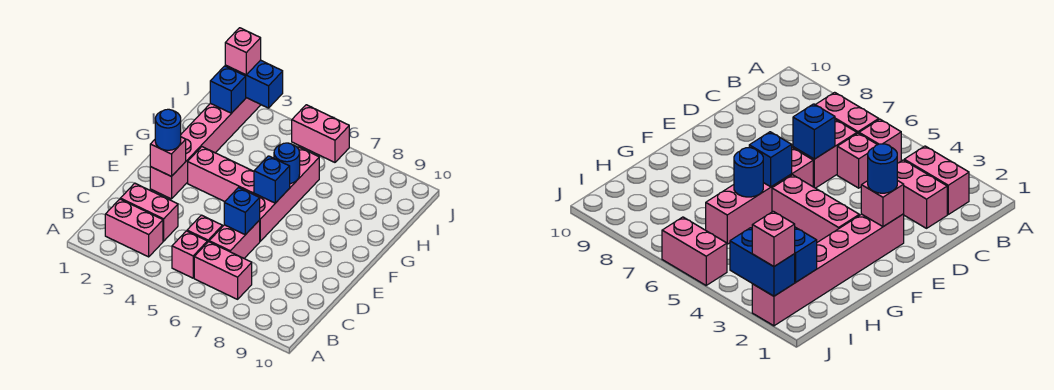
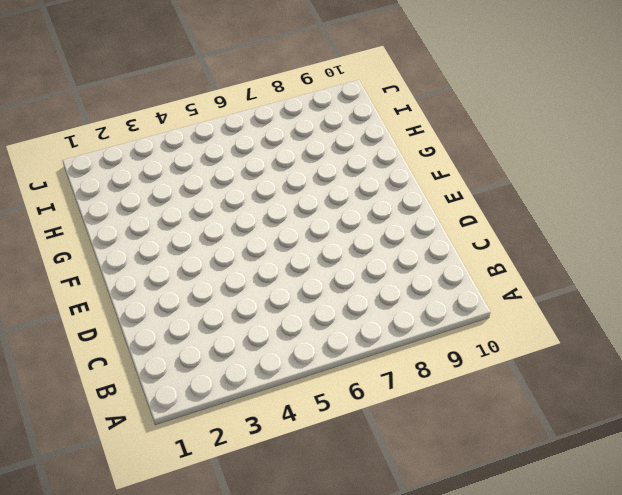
none -> pink brick B2:B3 level 1
none -> pink brick B5 level 1
none -> pink brick B6:B7 level 1

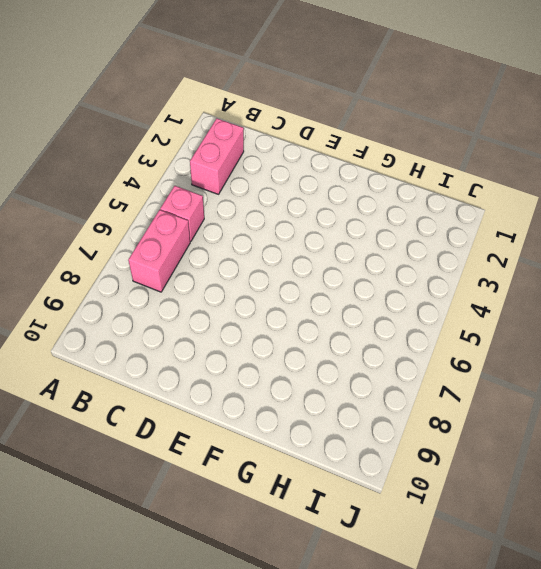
none -> pink brick C2:C3 level 1
none -> pink brick C5 level 1
none -> pink brick C6:D6 level 1

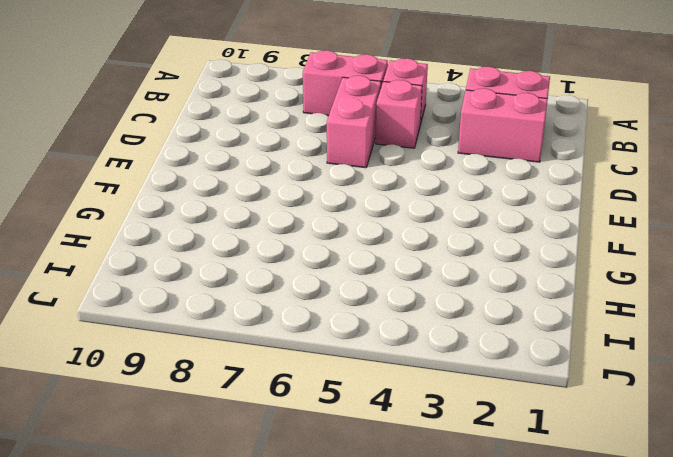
none -> pink brick E2:J2 level 1
none -> pink brick E6:H6 level 1
none -> pink brick F3:F5 level 1

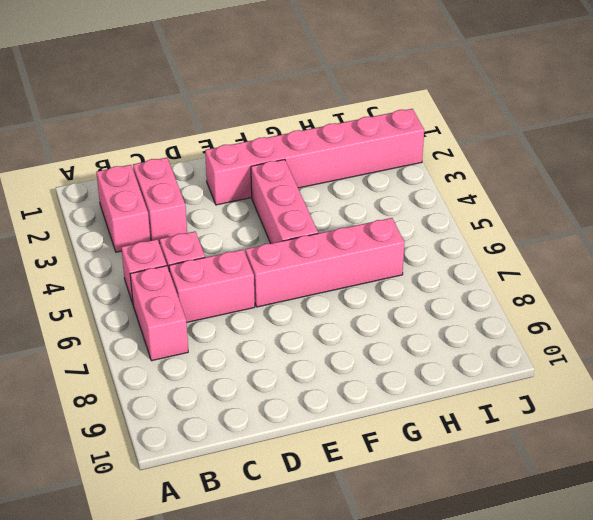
none -> pink brick J5:J6 level 1
none -> blue brick D6 level 2
none -> pink brick E2 level 2

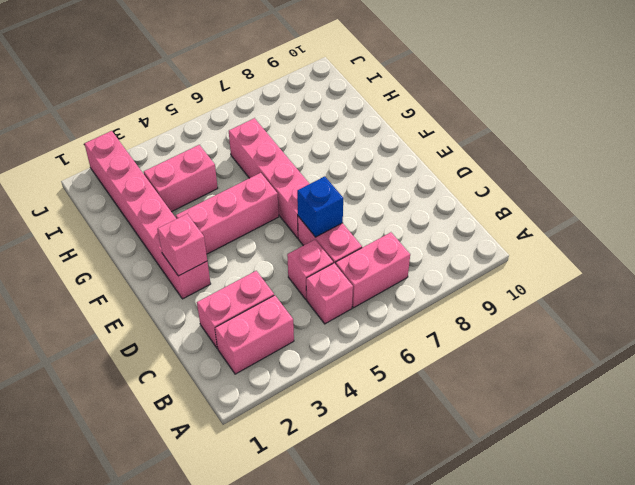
pink brick H3:H4 level 1 -> pink brick J5:J6 level 1
none -> blue brick F6 level 2
none -> blue round brick G6 level 2
none -> blue brick I2 level 2

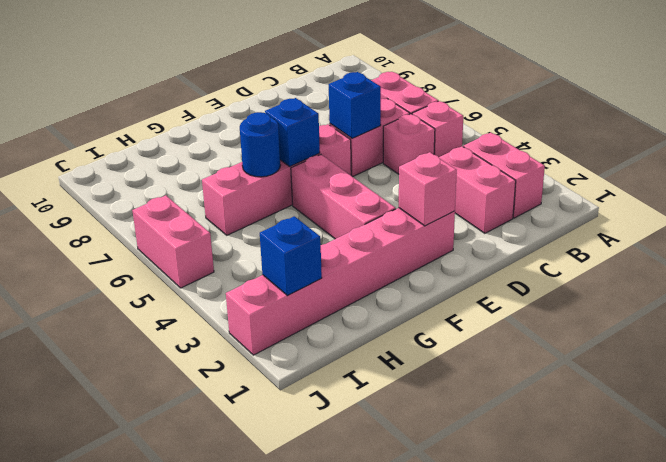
none -> blue brick J2:J3 level 2
none -> blue round brick E2 level 3
none -> pink brick J2 level 3

